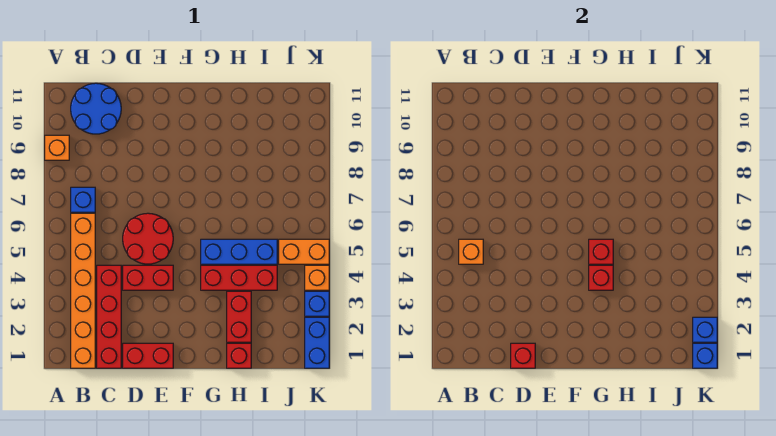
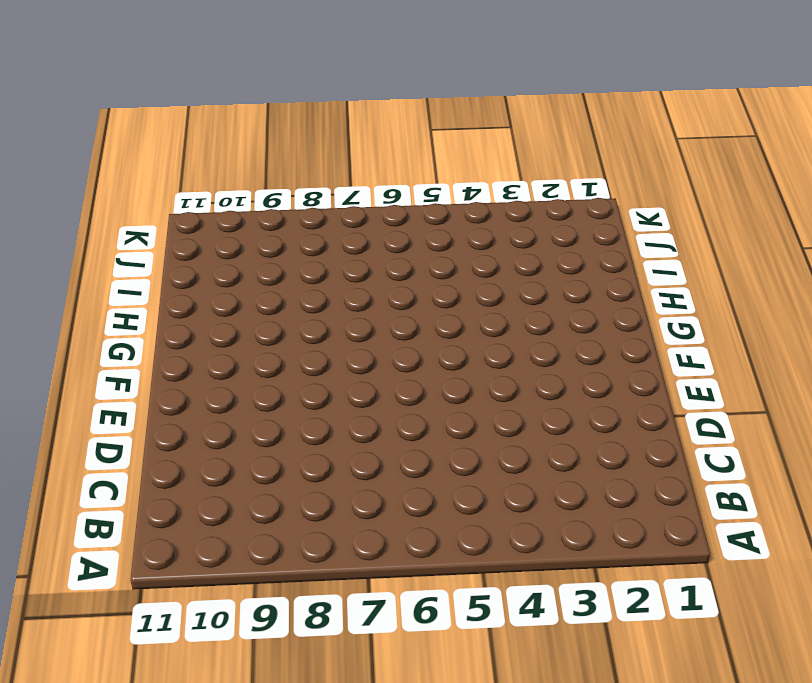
none -> orange brick A9 level 1
none -> orange brick B1:B6 level 1
none -> blue brick B7 level 1

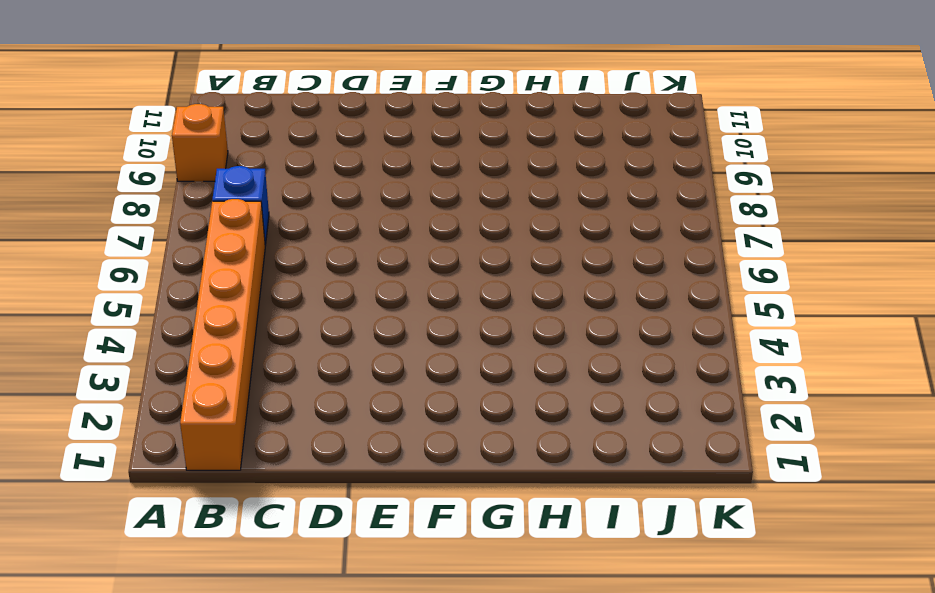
none -> blue round brick B10:C11 level 1
none -> red brick C1:C4 level 1
none -> red brick D1:E1 level 1

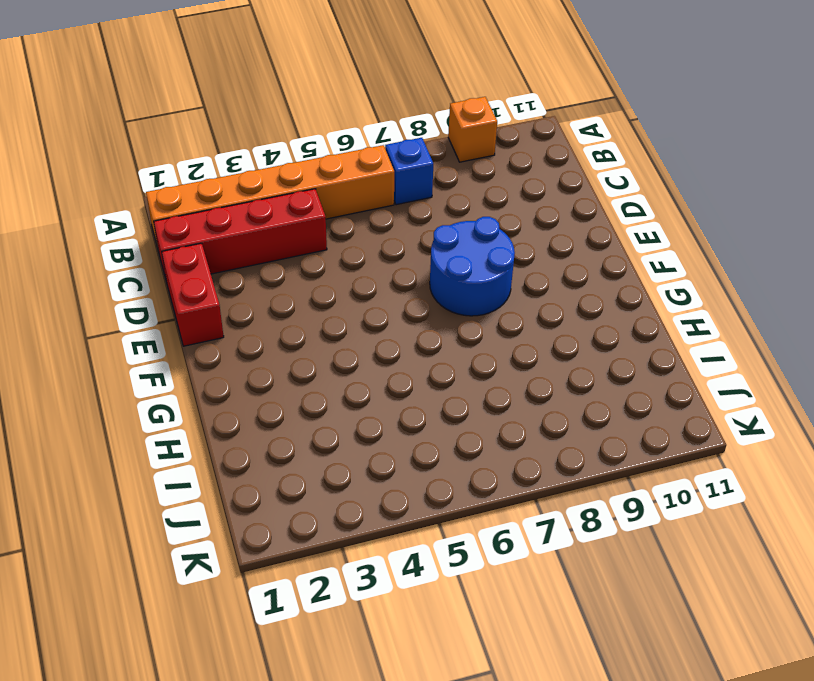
blue round brick E7:F8 level 1 -> blue round brick B10:C11 level 1
none -> red brick D4:E4 level 1
none -> red round brick D5:E6 level 1
none -> red brick G4:I4 level 1

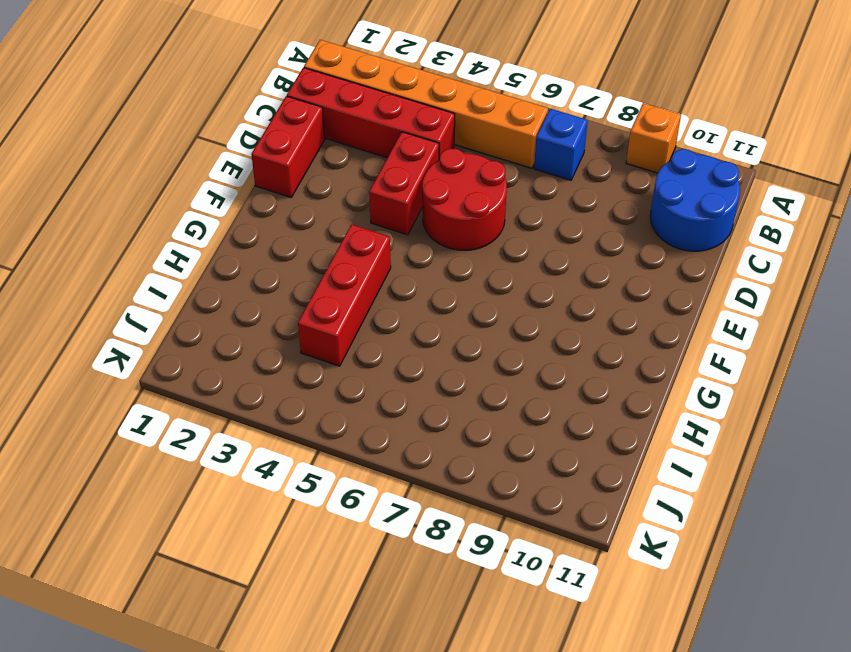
none -> blue brick G5:I5 level 1
none -> red brick H1 level 1
none -> red brick H2:H3 level 1

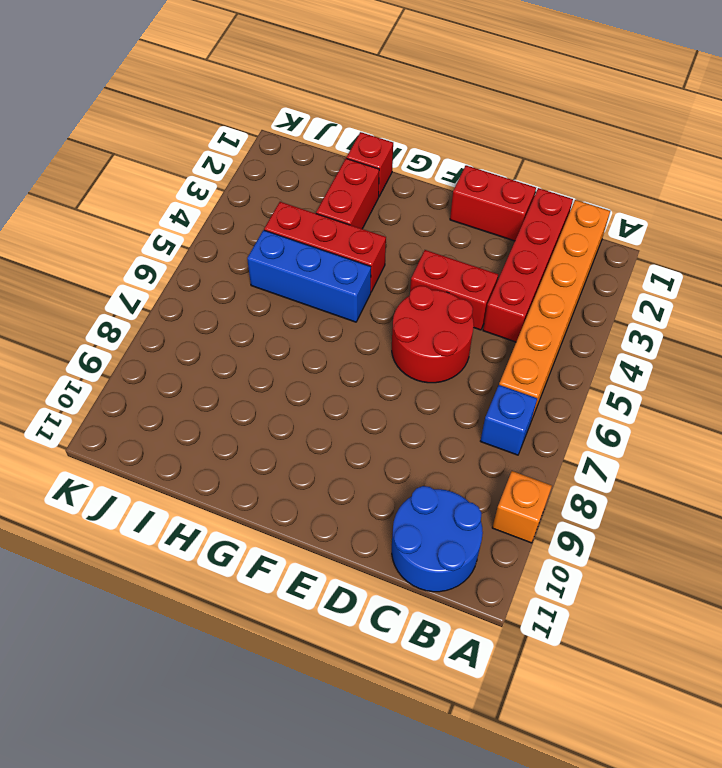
none -> orange brick J5:K5 level 1
none -> blue brick K1:K2 level 1
none -> blue brick K3 level 1

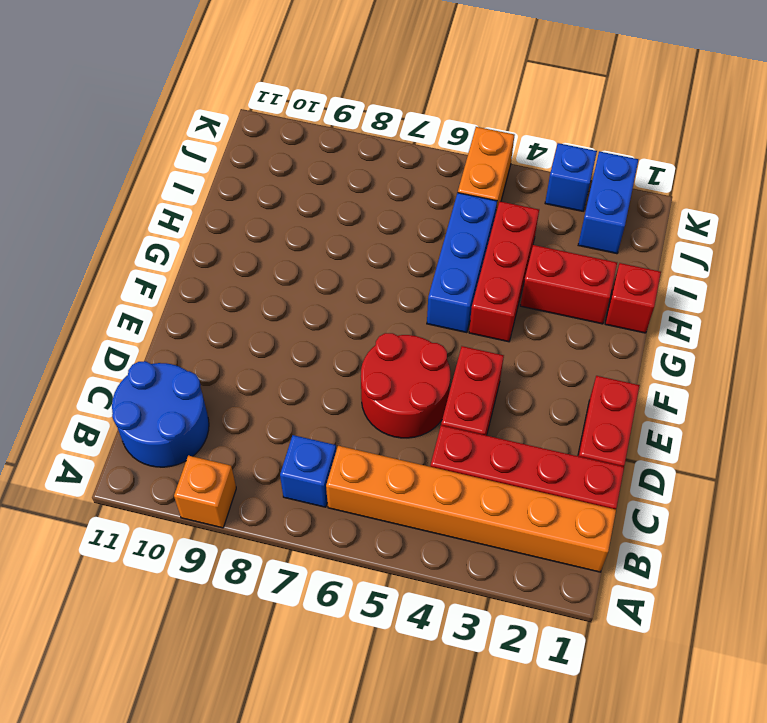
blue brick J2:K2 level 1 -> blue brick K1:K2 level 1
none -> orange brick K4 level 1
none -> orange brick B5 level 2
none -> red brick D1 level 2

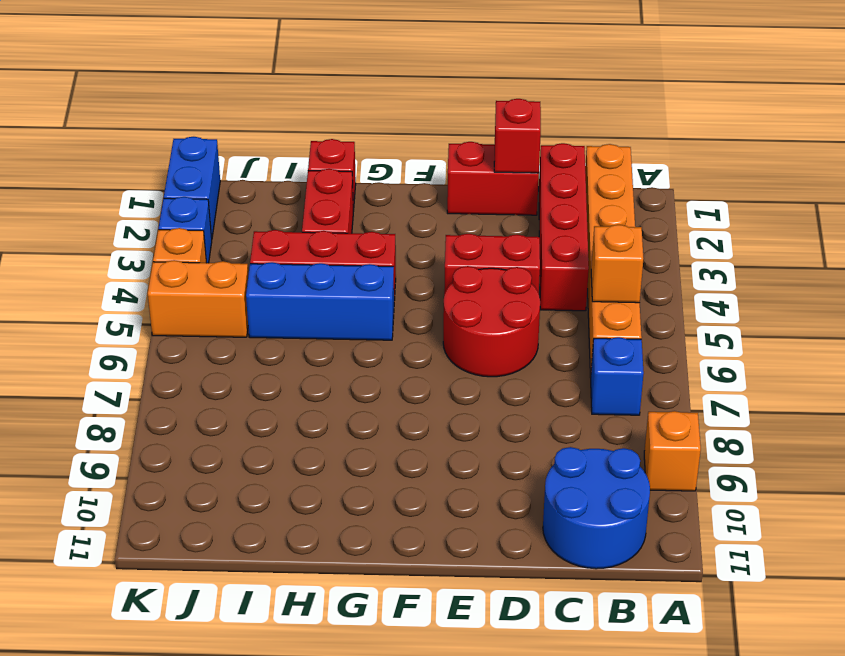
none -> red brick G4 level 2
none -> red brick G5 level 2
none -> blue brick K1 level 2

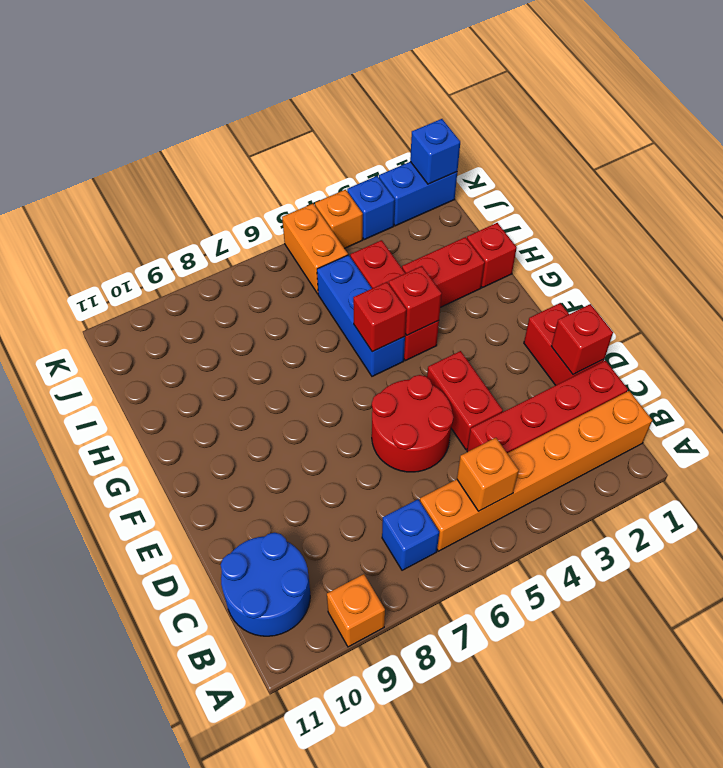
none -> blue brick K2 level 2

